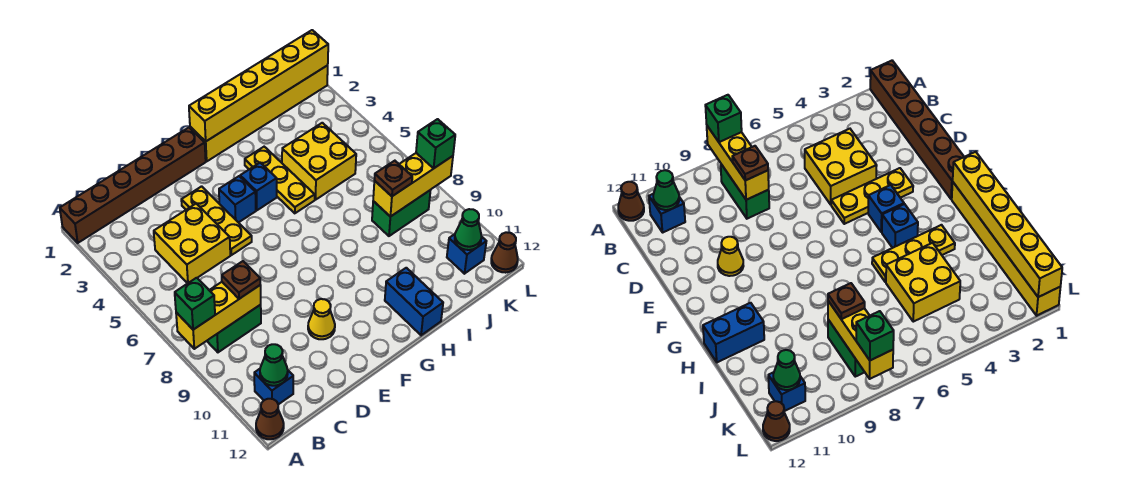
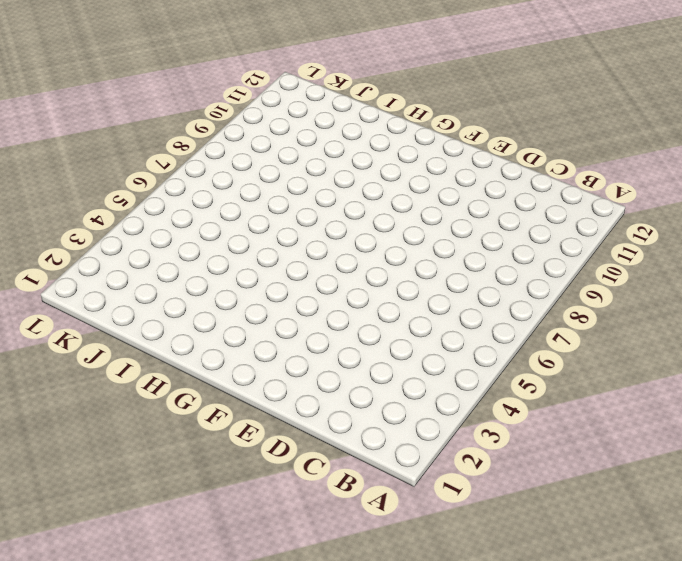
none -> brown brick A1:F1 level 1
none -> brown cone A12 level 1
none -> green brick B8:C8 level 1

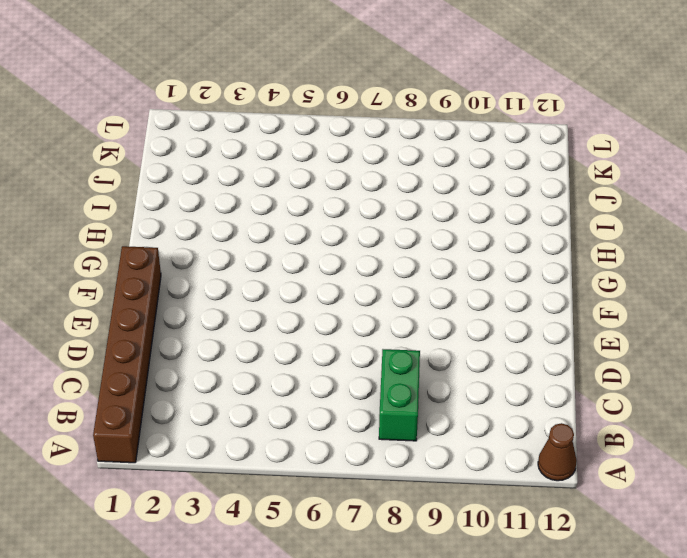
none -> blue brick B11 level 1
none -> yellow brick C4:D5 level 1
none -> yellow plate E3:E5 level 1

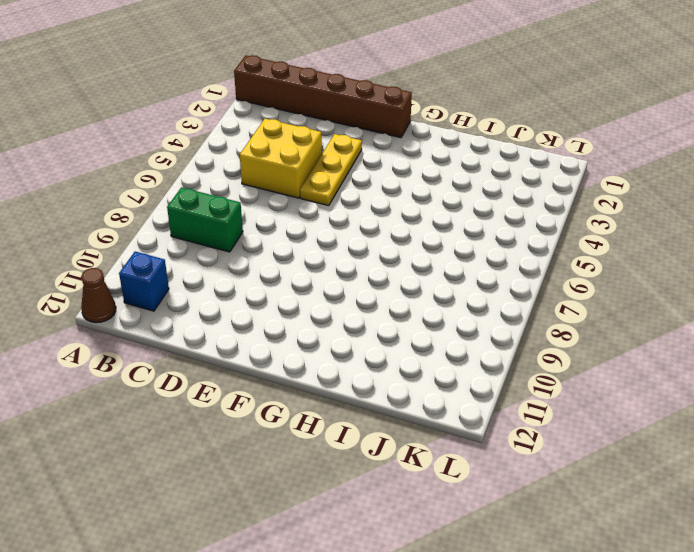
none -> yellow cone E10 level 1
none -> blue brick F4 level 1
none -> yellow brick G1:L1 level 1

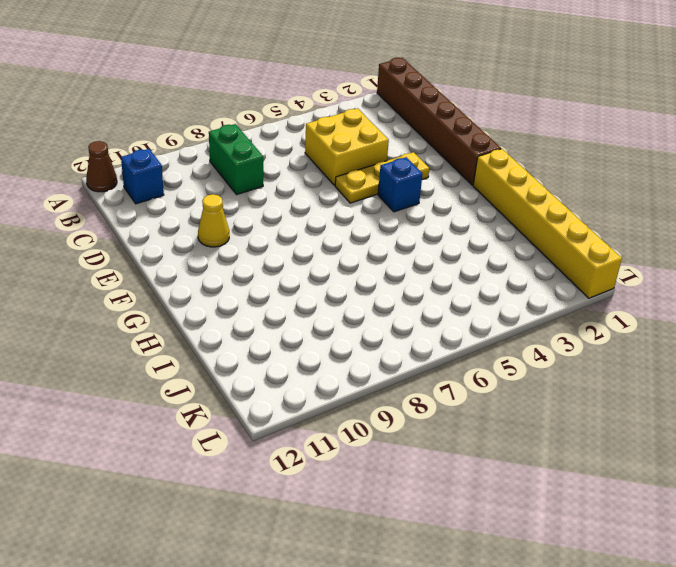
none -> blue brick G4 level 1
none -> yellow plate H3:H5 level 1
none -> blue brick H11:H12 level 1

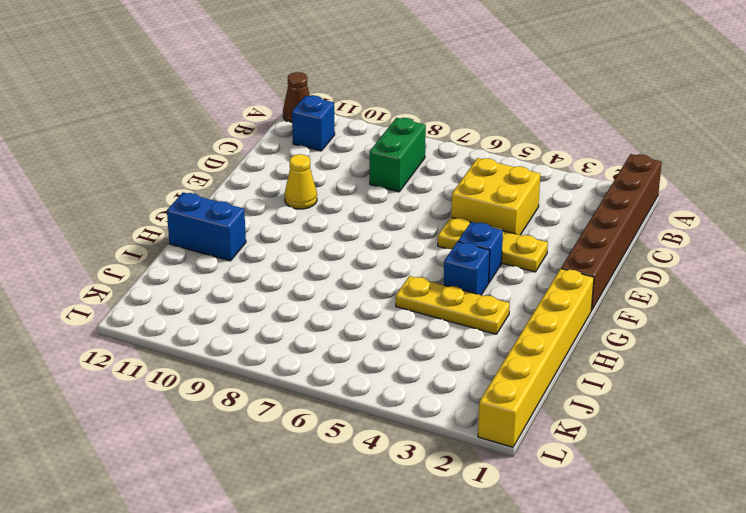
none -> yellow brick I4:J5 level 1
none -> green brick J8:K8 level 1
none -> blue brick K11 level 1

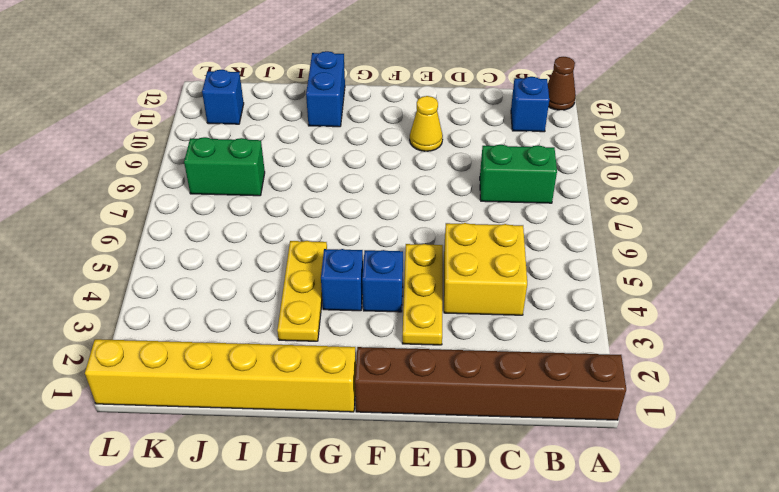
none -> yellow brick I4:J5 level 1
none -> brown cone L12 level 1
none -> yellow brick A8:C8 level 2

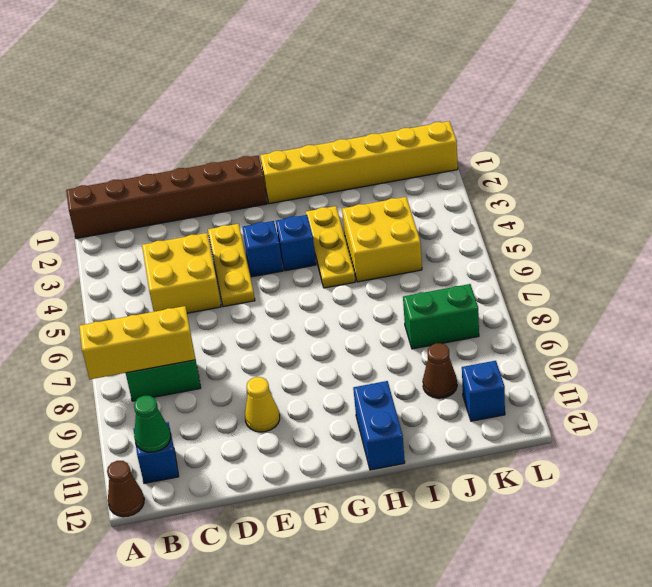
brown cone J10 level 1 -> brown cone L12 level 1
none -> yellow brick G1:L1 level 2
none -> yellow brick J8:L8 level 2
none -> green cone K11 level 2

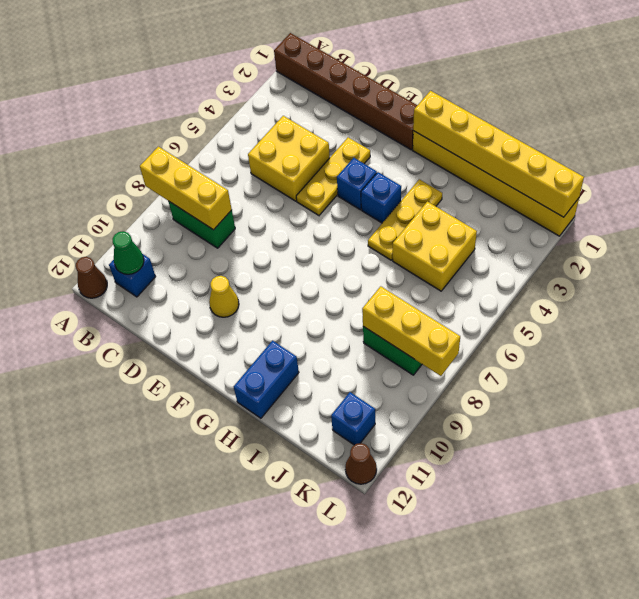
none -> green cone K11 level 2
none -> green brick A8 level 3
none -> brown plate C8 level 3

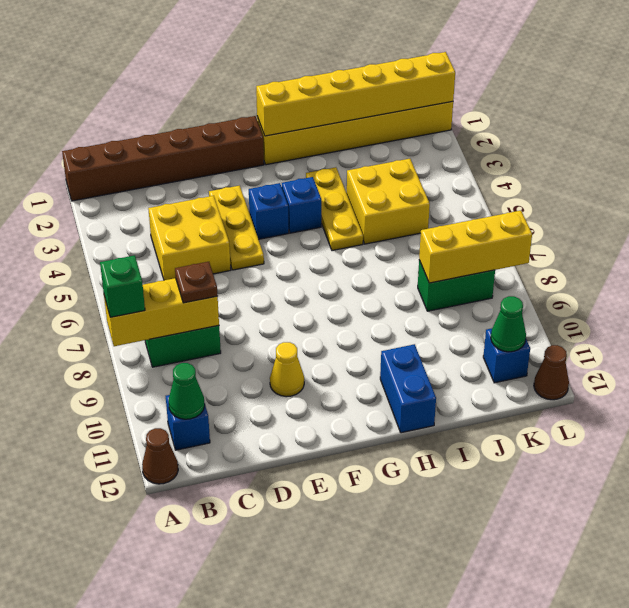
none -> brown plate J8 level 3
none -> green brick L8 level 3

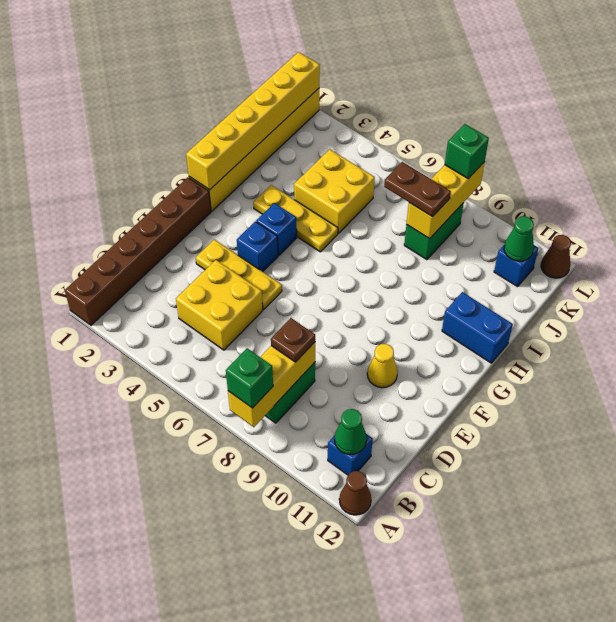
brown plate J7:J8 level 3 -> brown plate J8 level 3

